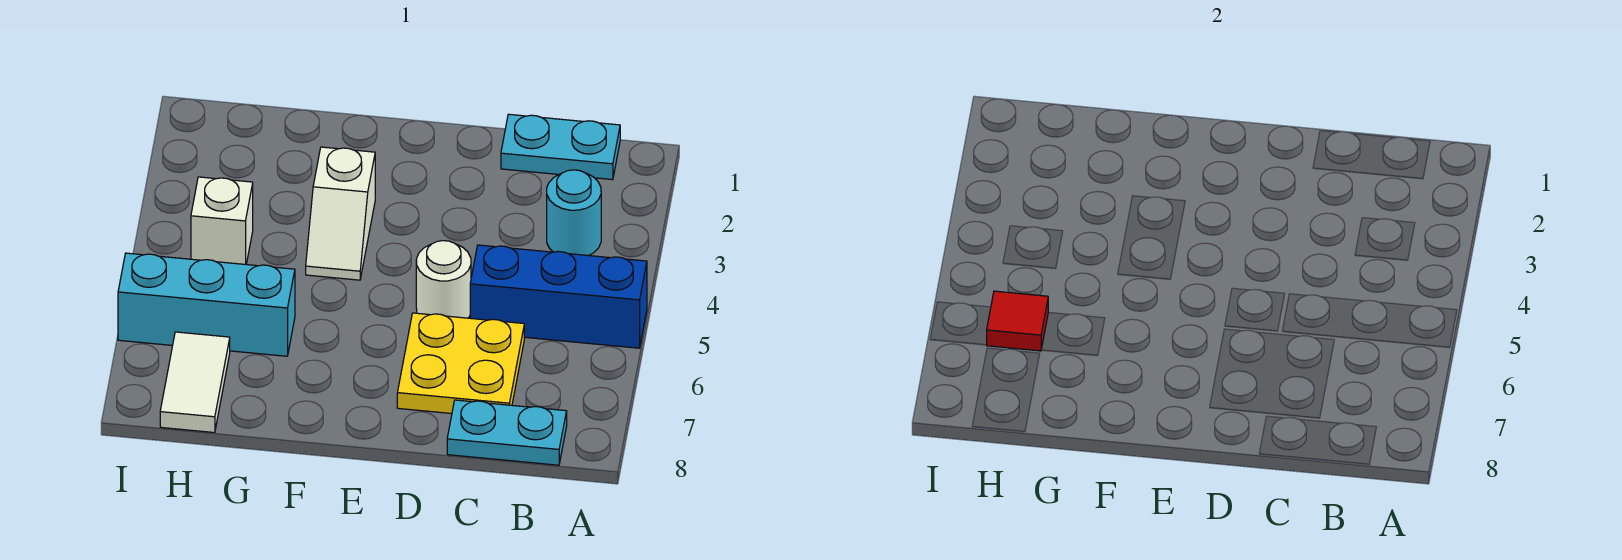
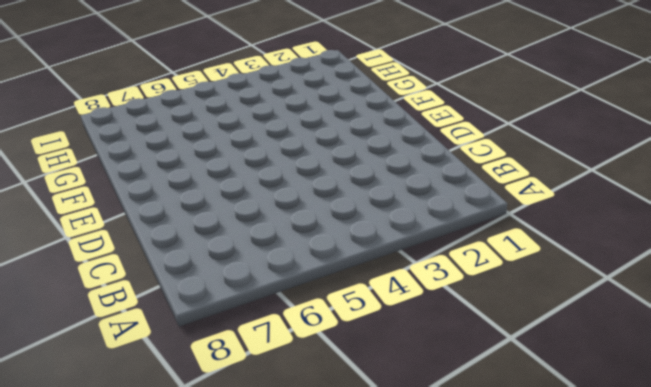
none -> blue brick A5:C5 level 1
none -> cyan plate B1:C1 level 1

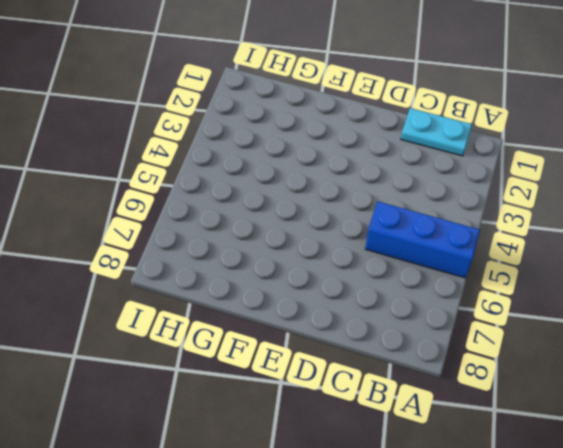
none -> cyan round brick B3 level 1
none -> cyan plate B8:C8 level 1

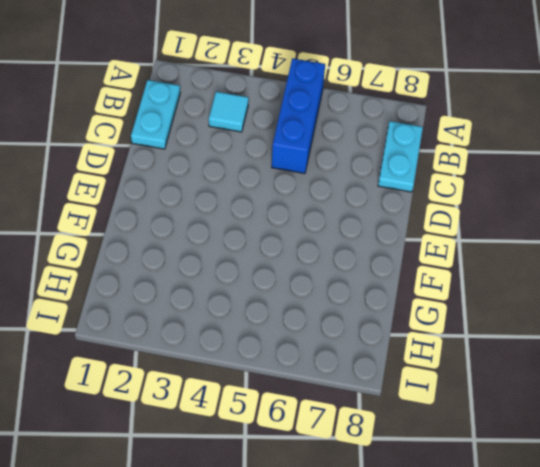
cyan tile B3 level 1 -> cyan round brick B3 level 1
none -> yellow plate C6:D7 level 1
none -> white round brick D5 level 1

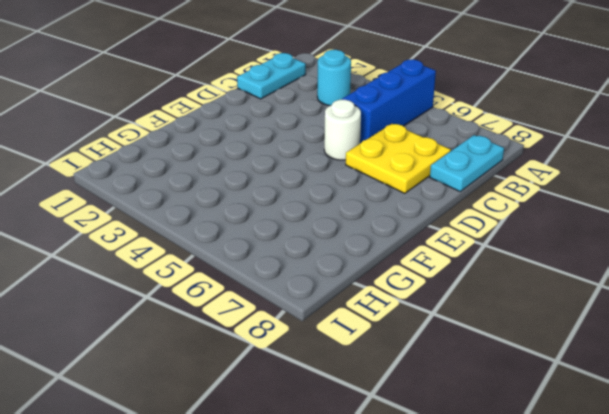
none -> white slope F3:F4 level 1 top 3
none -> cyan brick G6:I6 level 1

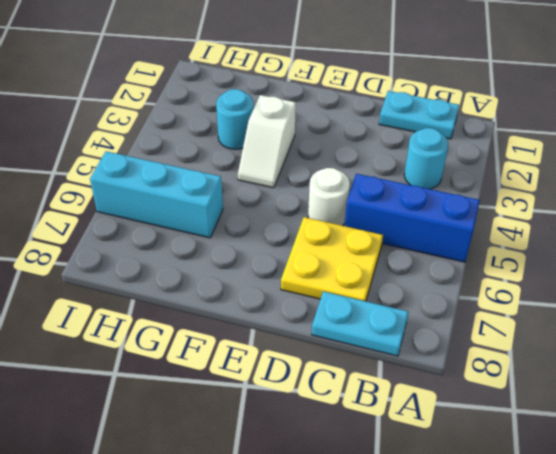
cyan round brick G3 level 1 -> none
none -> white brick H4 level 1
none -> white tile H7:H8 level 1

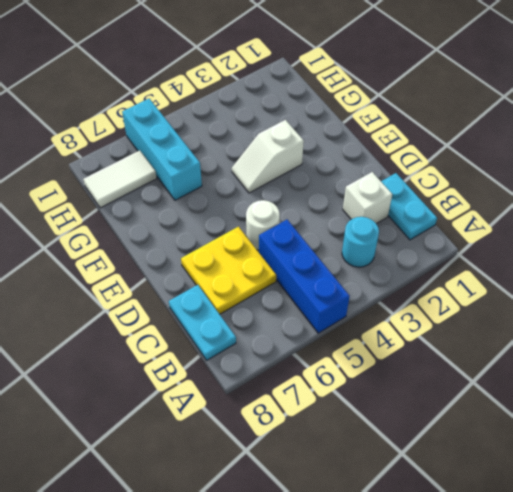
white brick C2 level 1 -> white brick H4 level 1
none -> red tile H6 level 2

